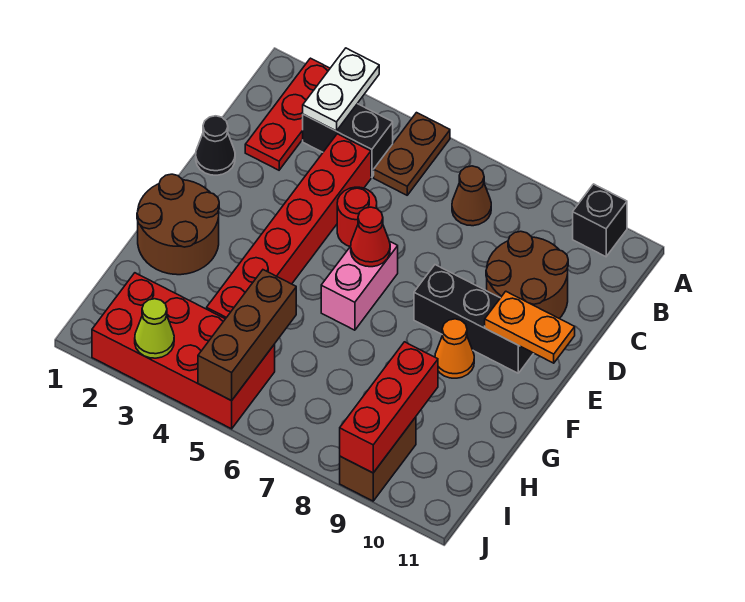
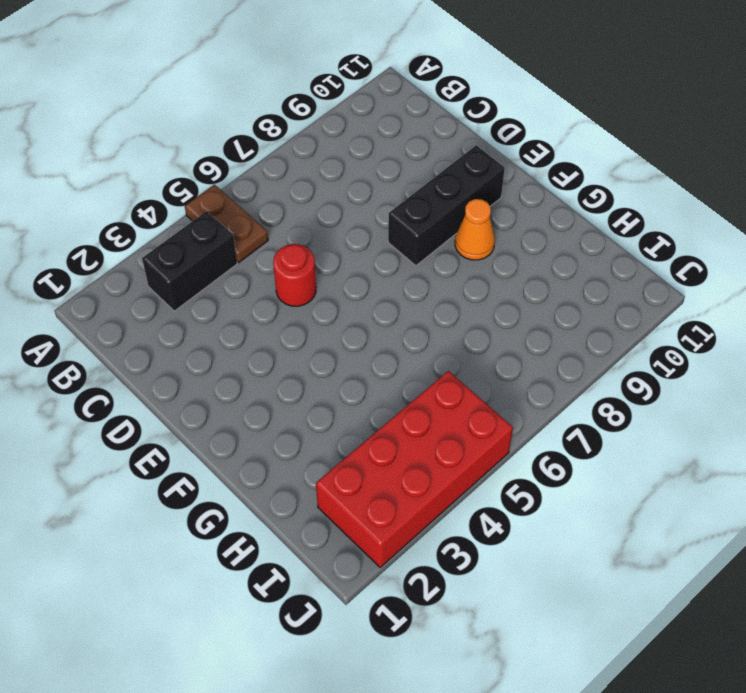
none -> red plate A2:C2 level 1
none -> black brick A10 level 1
none -> brown cone B7 level 1

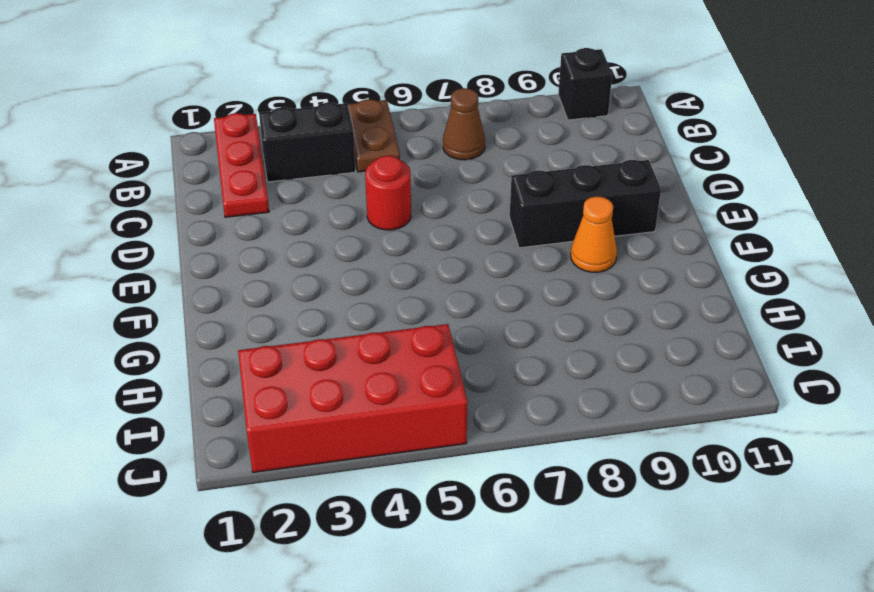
none -> red brick C4:H4 level 1
none -> brown round brick C9:D10 level 1
none -> black cone D1 level 1

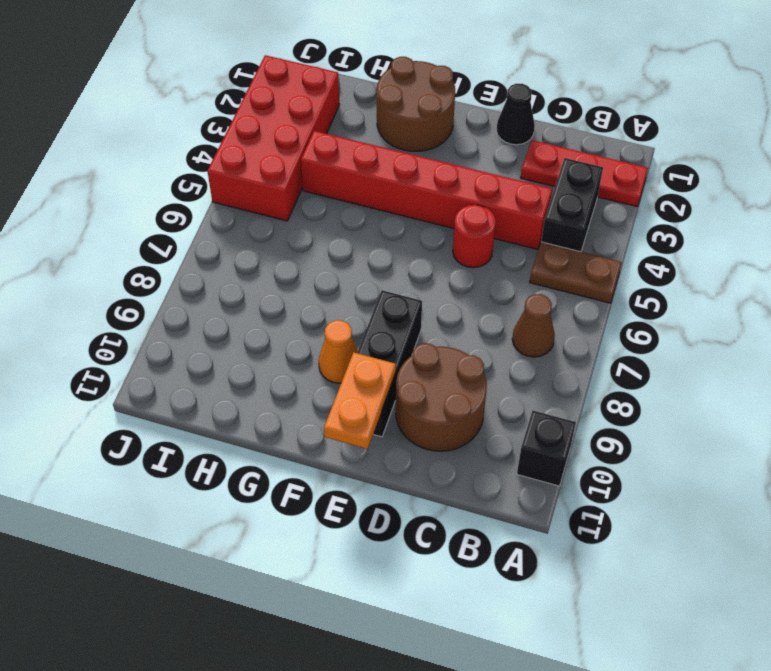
none -> pink brick E6:F6 level 1
none -> brown brick I9:J9 level 1
none -> white plate A3:B3 level 2

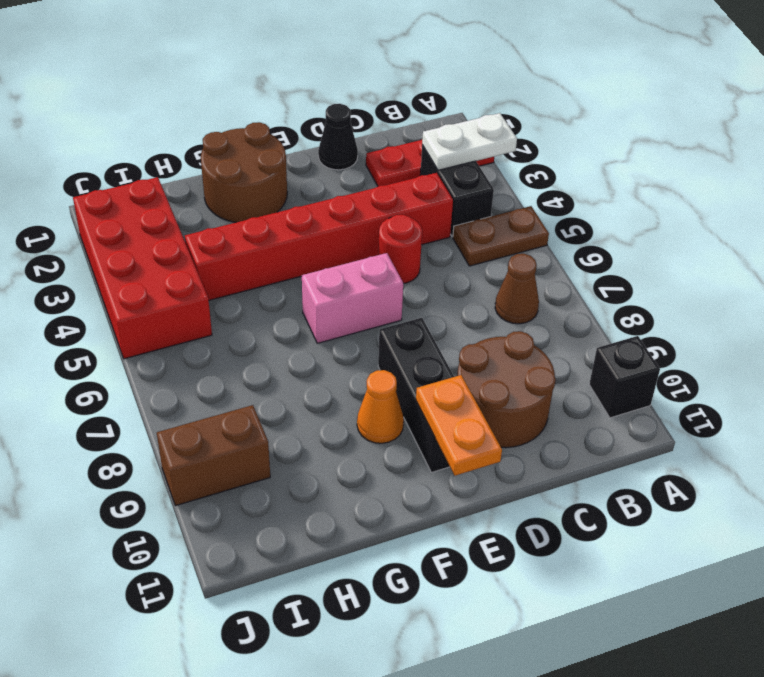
none -> red cone E6 level 2
none -> brown brick H5:J5 level 2
none -> red brick H9:J9 level 2

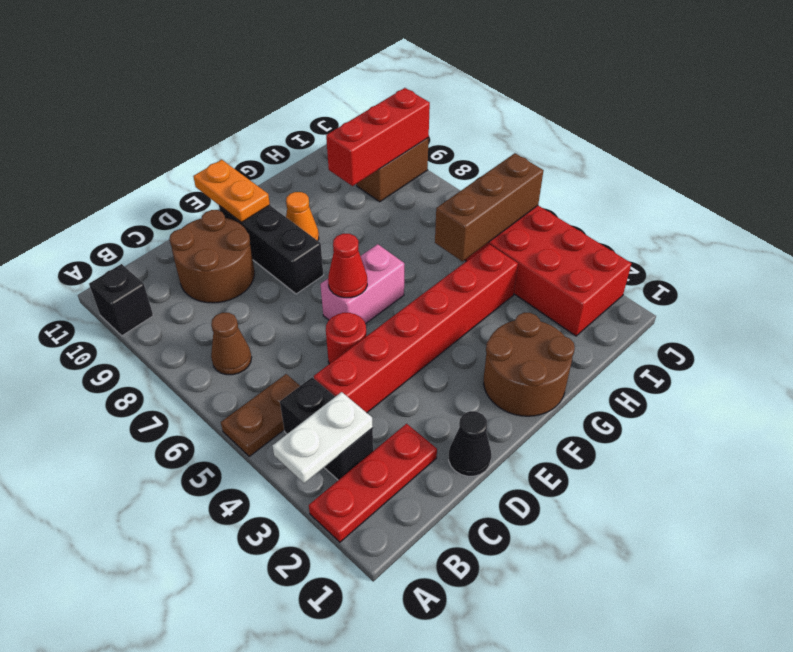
none -> lime cone J3 level 2

